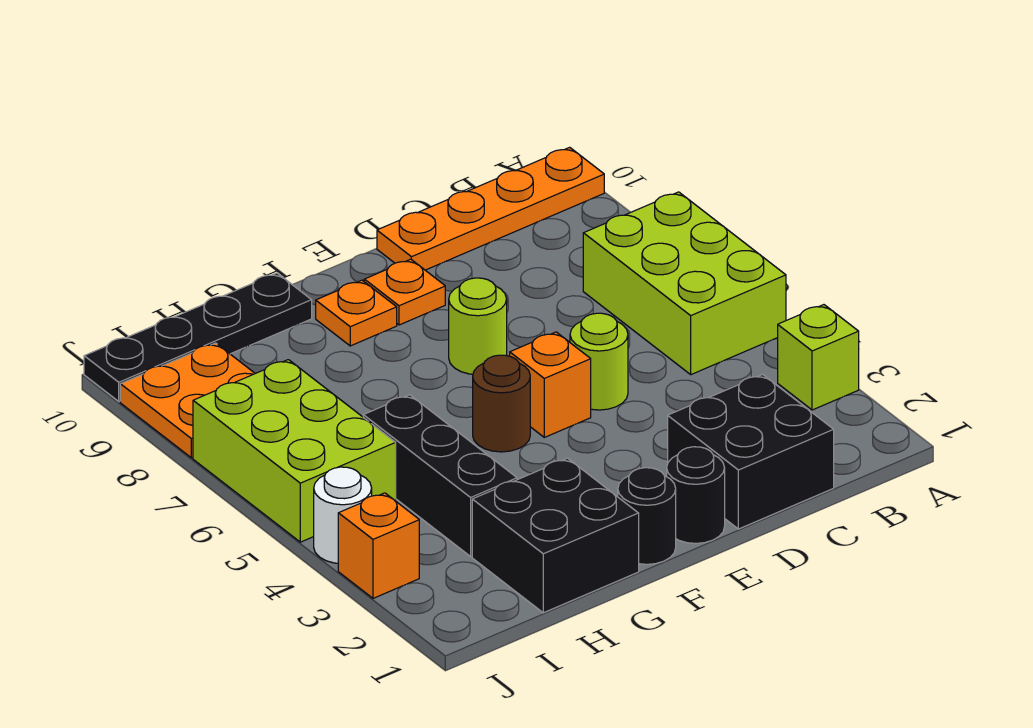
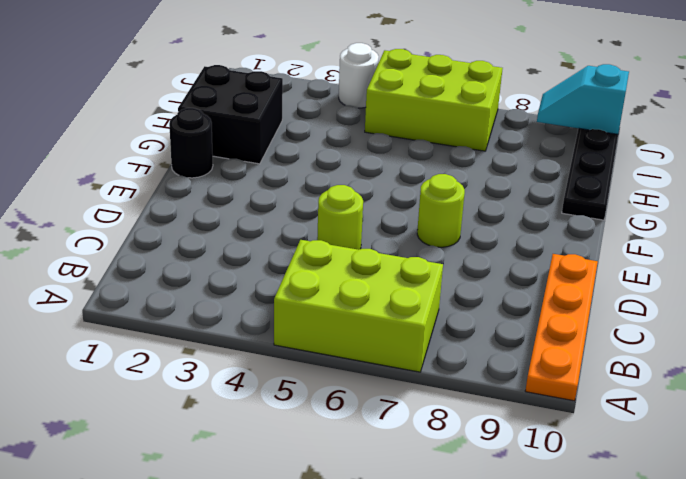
cyan slope J9:J10 level 2 top 10 -> none
none -> lime brick A3 level 1
none -> black brick C1:D2 level 1
none -> black round brick E1 level 1

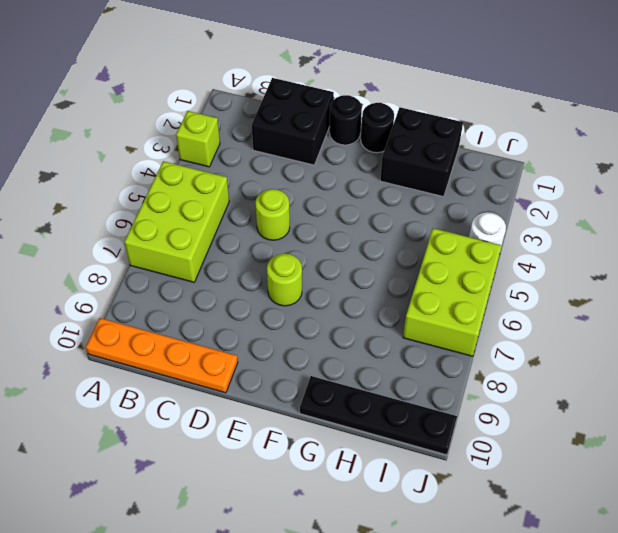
none -> orange brick E5 level 1
none -> orange plate E9 level 1
none -> brown round brick F5 level 1

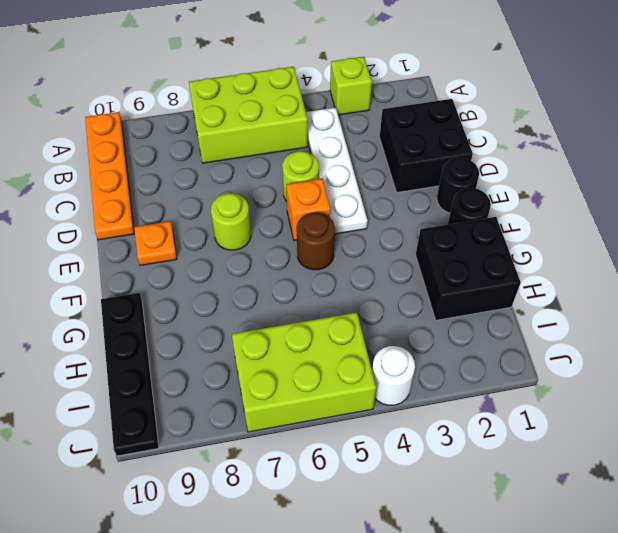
white plate B4:E4 level 1 -> none
none -> orange plate F9 level 1
none -> black brick H3:H5 level 1
none -> orange plate I8:J9 level 1

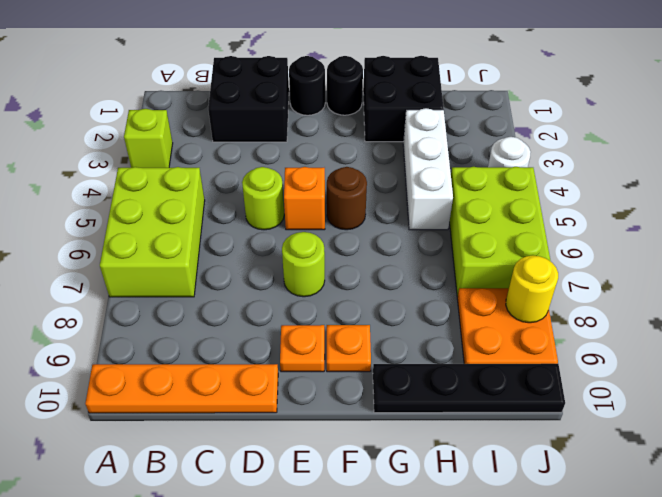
white brick H3:H5 level 1 -> black brick H3:H5 level 1
yellow round brick J8 level 2 -> none
none -> orange brick J3 level 1

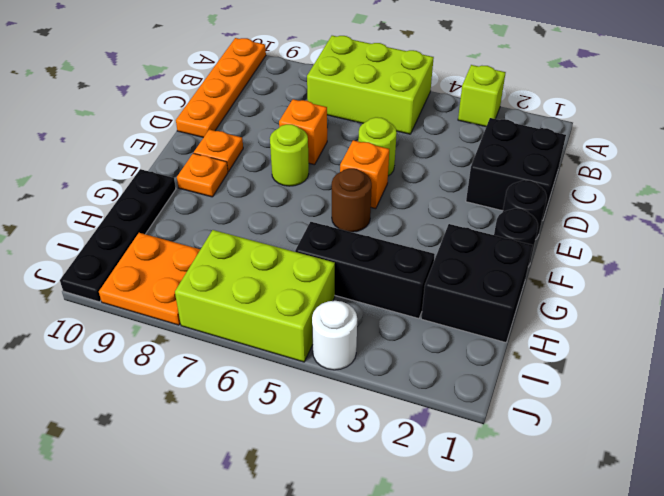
orange brick D7 level 1 -> orange brick J3 level 1

